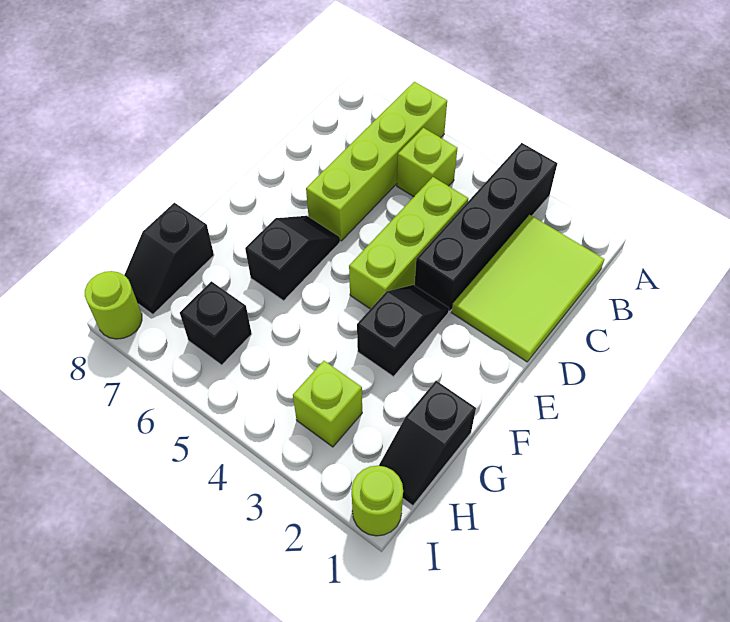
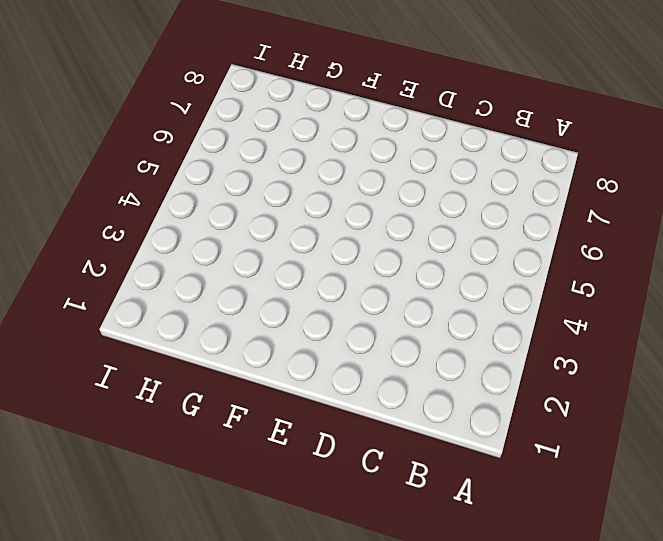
none -> black brick A3:D3 level 1
none -> lime brick A6:D6 level 1
none -> lime tile B1:D2 level 1

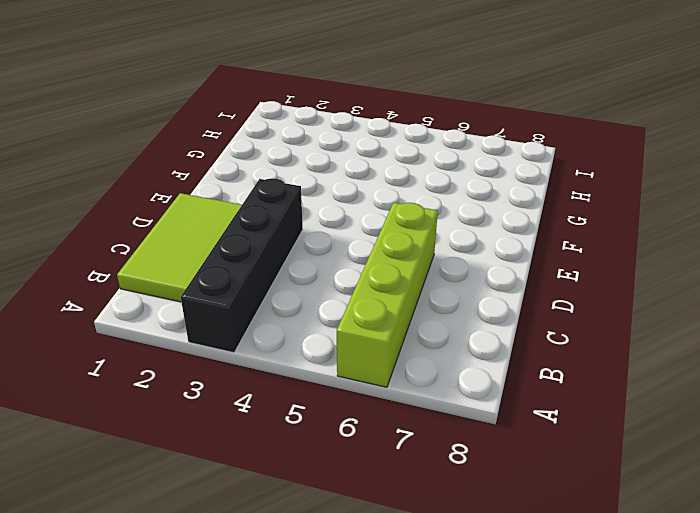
none -> lime brick B5 level 1
none -> lime brick C4:E4 level 1
none -> black slope E3:F3 level 1 top F

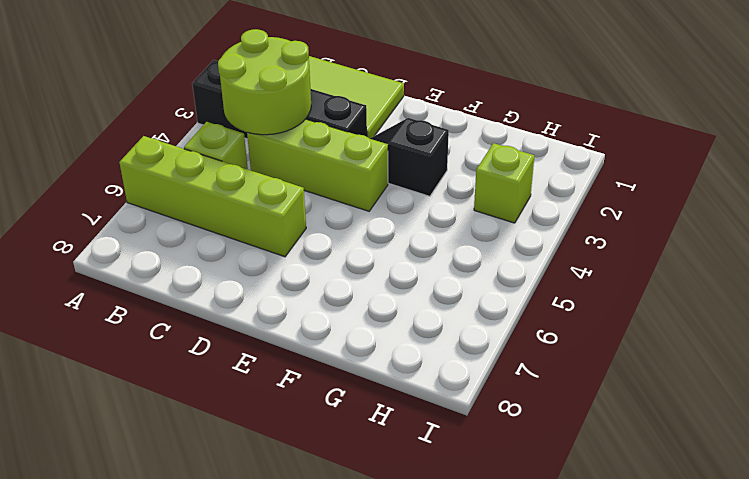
lime round brick B3:C4 level 2 -> none
none -> black slope E6:F6 level 1 top F
none -> black slope G1:H1 level 1 top G
none -> black slope G8:H8 level 1 top G

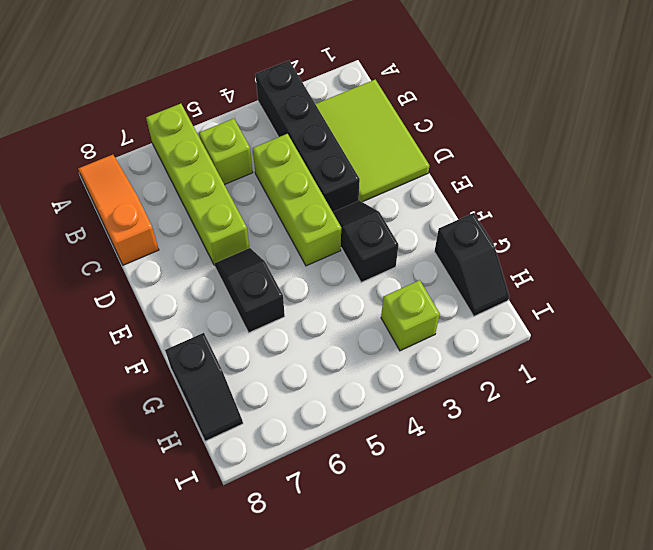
orange slope A8:C8 level 1 top C -> none
none -> black brick H6 level 1
none -> lime round brick I1 level 1
none -> lime round brick I8 level 1

